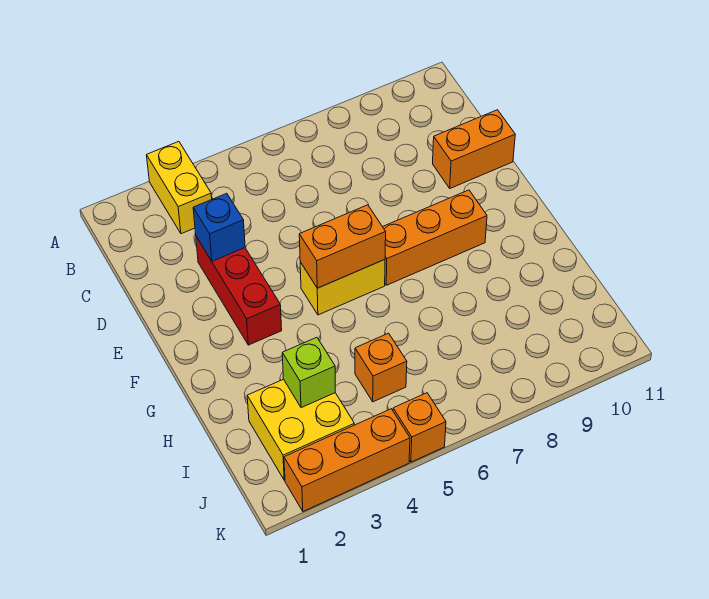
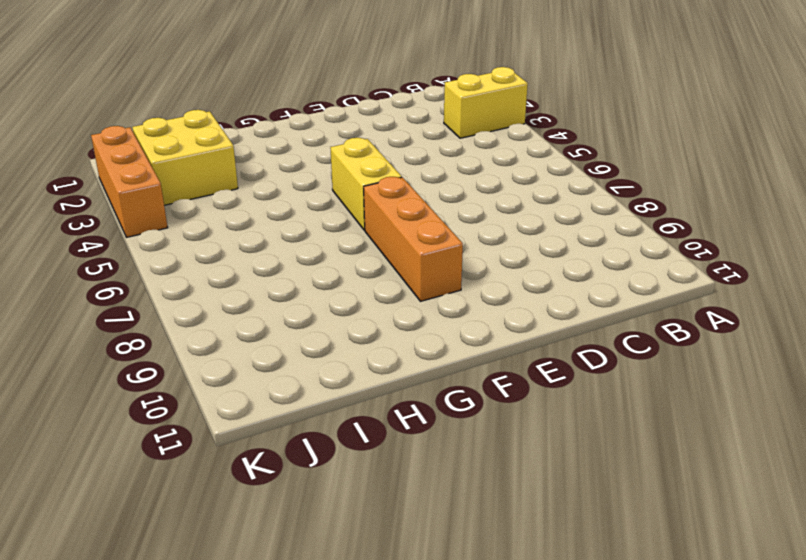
none -> red brick D3:F3 level 1
none -> orange brick D10:D11 level 1
none -> orange brick I5 level 1

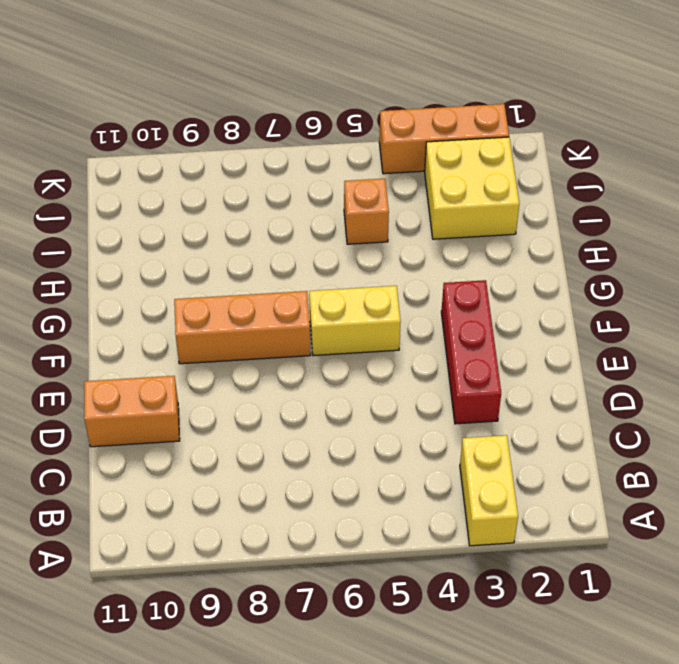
none -> orange brick K5 level 1
none -> blue brick D3 level 2
none -> orange brick F5:F6 level 2

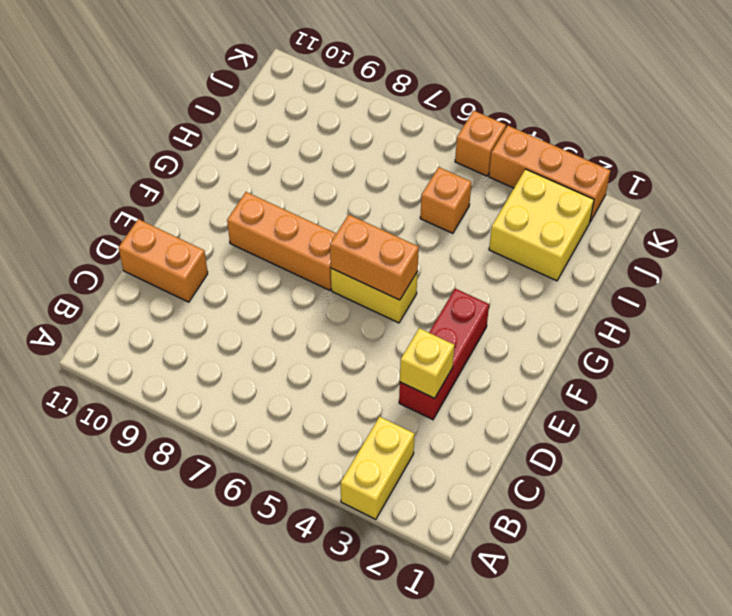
yellow brick D3 level 2 -> blue brick D3 level 2
none -> lime brick I3 level 2

